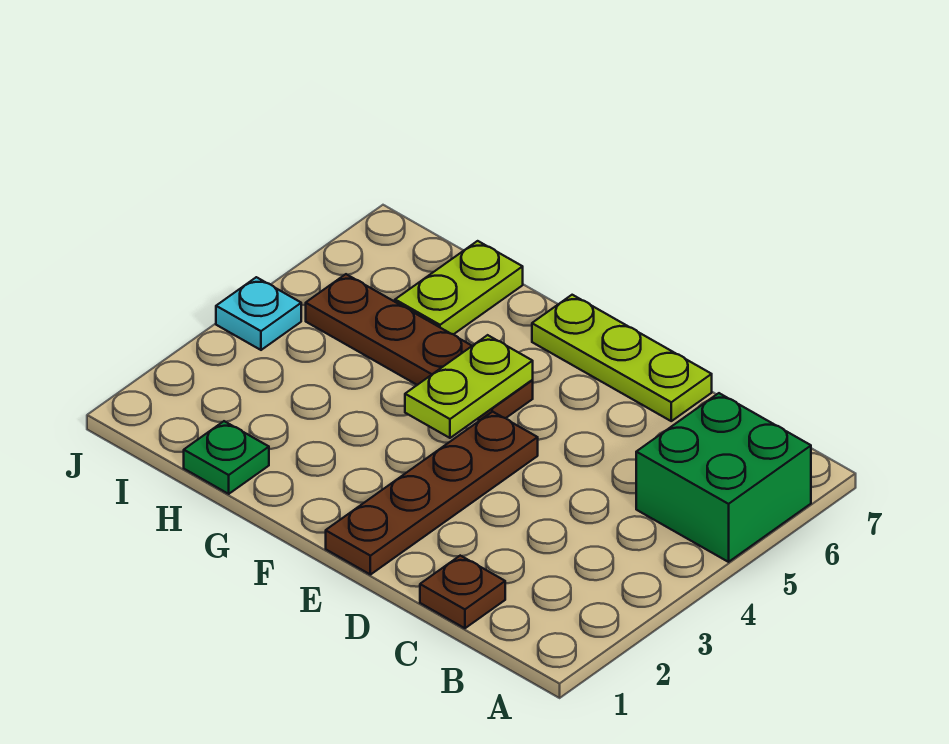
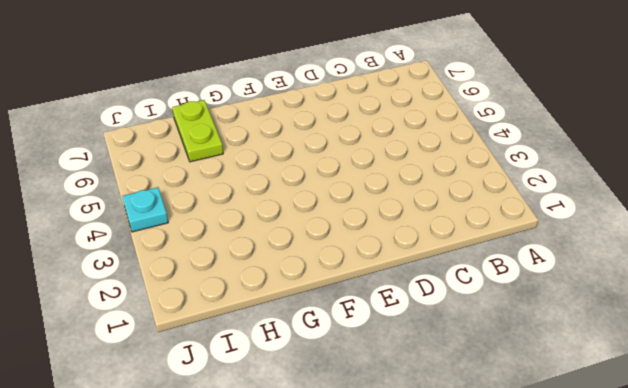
none -> green brick A5:B6 level 1
none -> brown plate C1 level 1

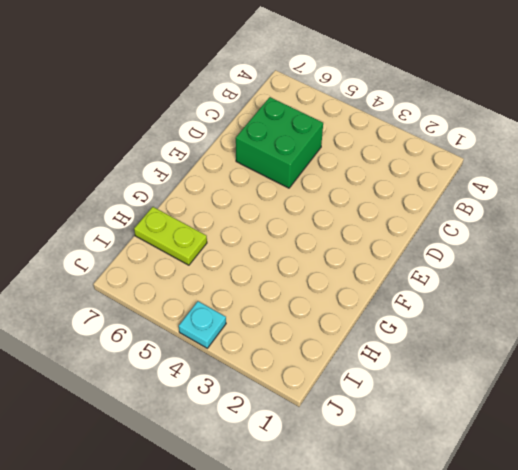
green brick C5:D6 level 1 -> green brick A5:B6 level 1
none -> brown plate C1 level 1
none -> lime plate D7:F7 level 1

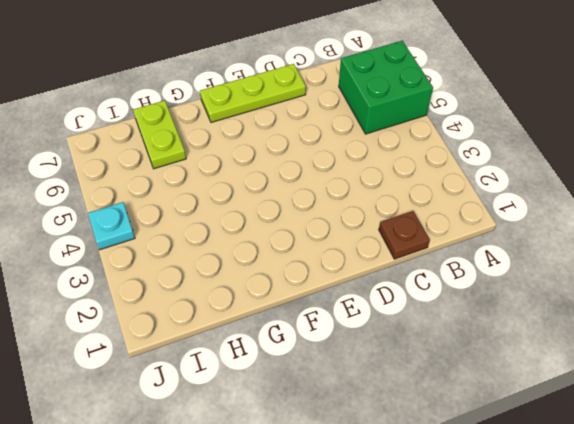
none -> brown plate E1:E4 level 1
none -> brown plate F5:I5 level 1

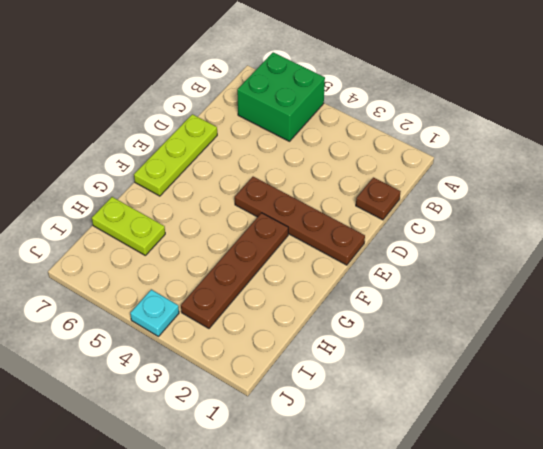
brown plate F3:I3 level 1 -> brown plate F5:I5 level 1
none -> green plate H1 level 1
none -> lime plate F4:F5 level 2

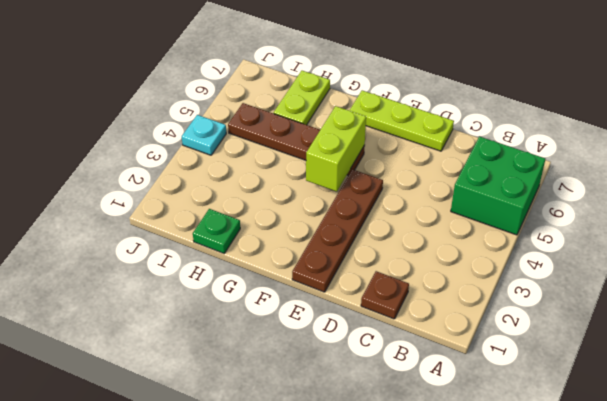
lime brick F4:F5 level 2 -> lime plate F4:F5 level 2

